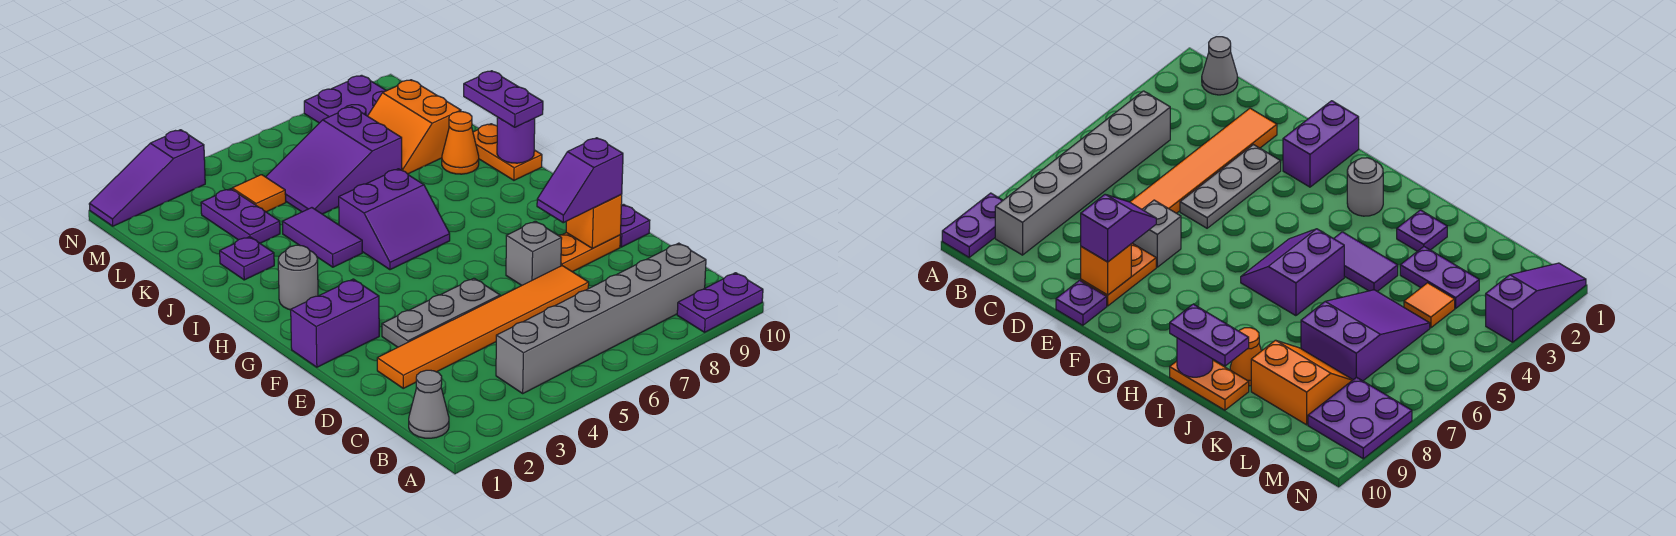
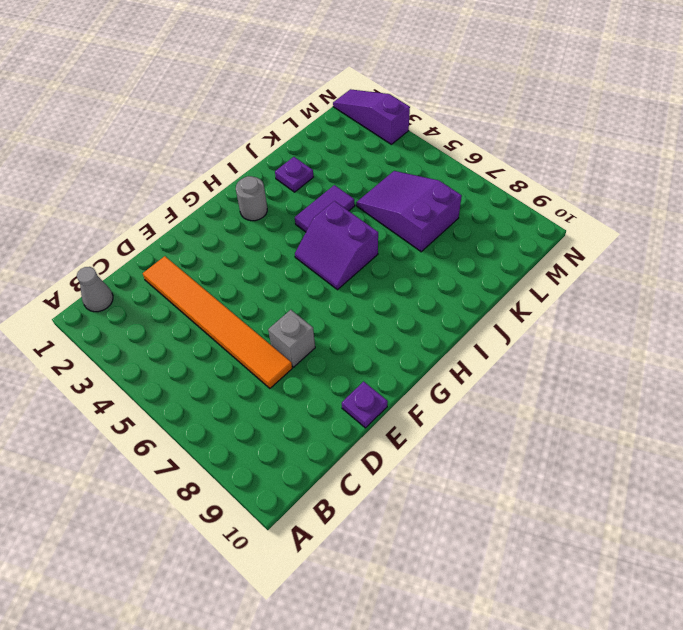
none -> purple plate A9:A10 level 1
none -> grey brick B4:B9 level 1
none -> grey plate E3:E5 level 1

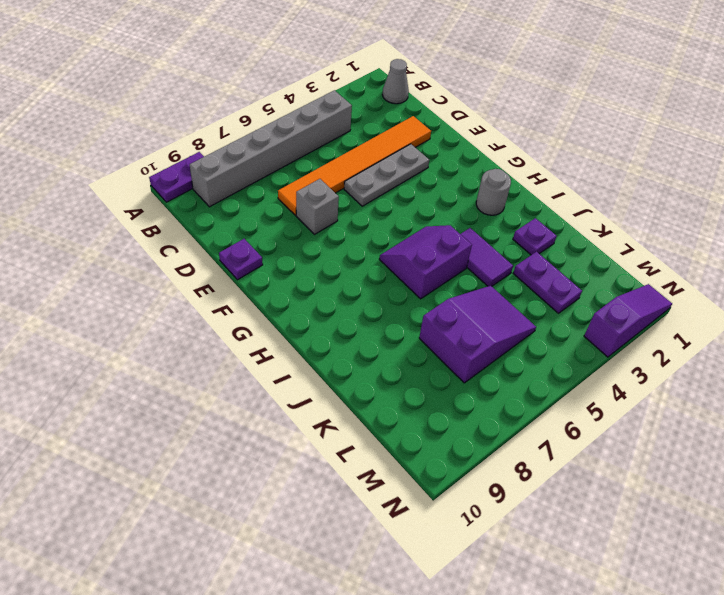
none -> orange plate E8:E9 level 1
none -> purple brick F1:F2 level 1
none -> orange plate I10:J10 level 1

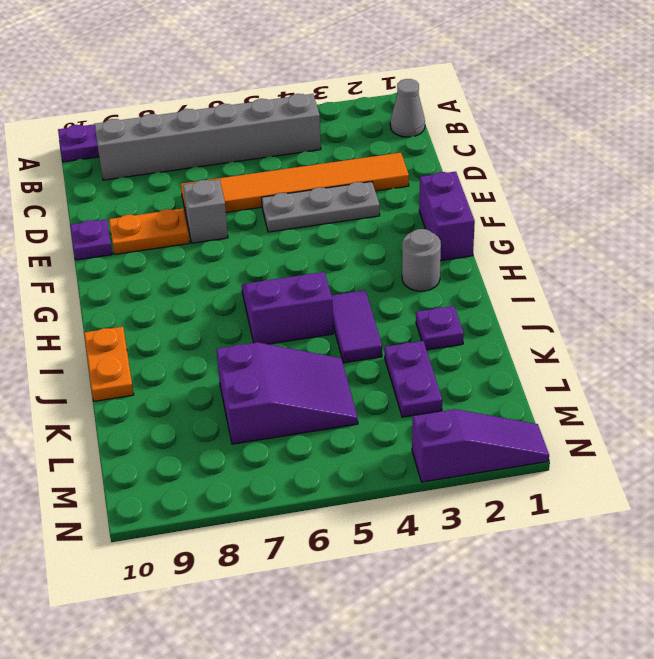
purple brick F1:G1 level 1 -> purple brick F1:F2 level 1
none -> orange cone J9 level 1
none -> orange slope K8:L9 level 1 top 9
none -> orange tile L4 level 1

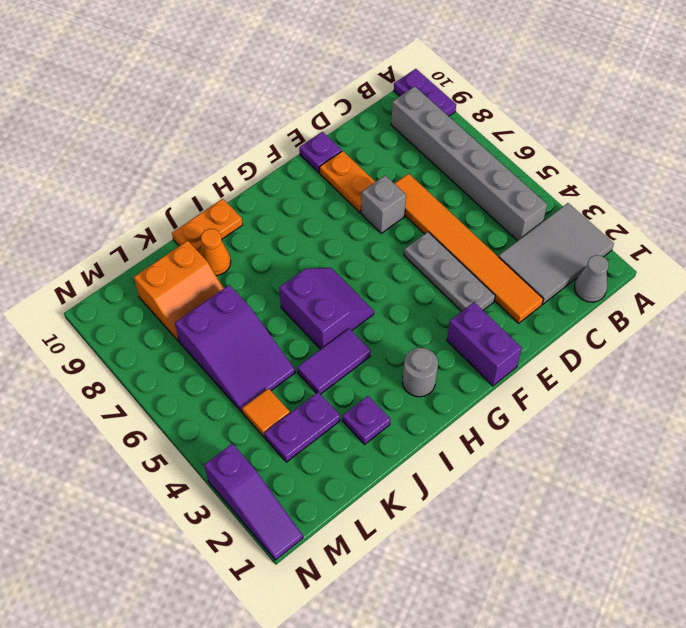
grey tile A2:C3 level 1 -> none
none -> purple plate M8:N9 level 1
none -> orange brick E9 level 2
none -> purple round brick I10 level 2

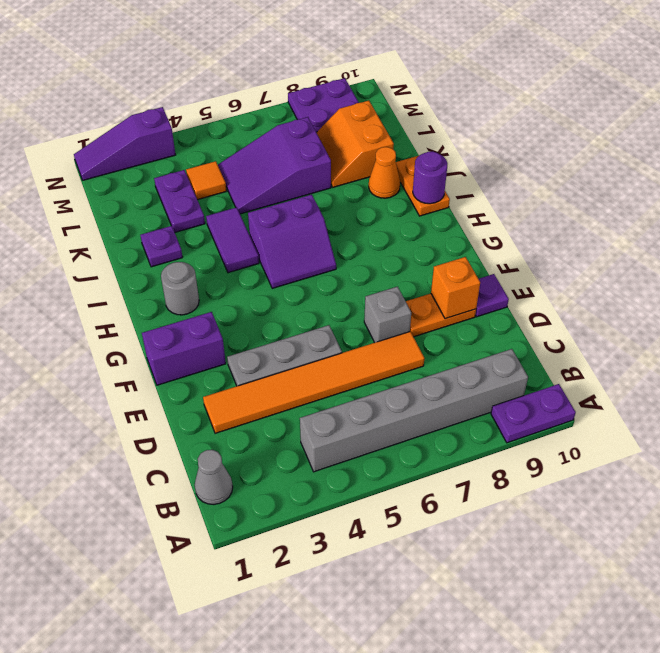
none -> purple slope E8:E9 level 3 top 9
none -> purple plate I10:J10 level 3

